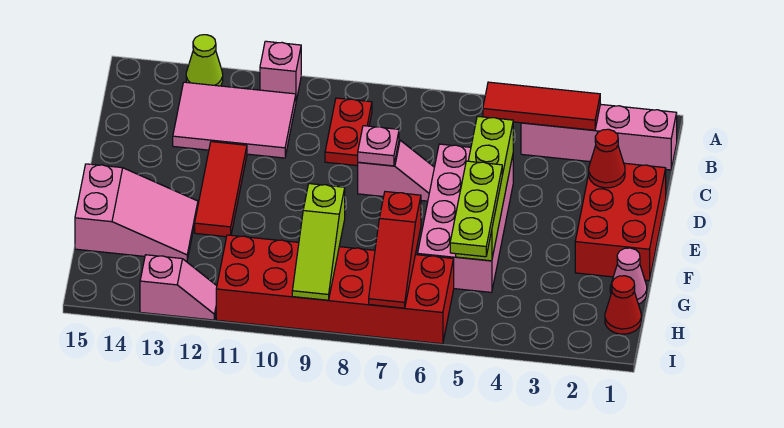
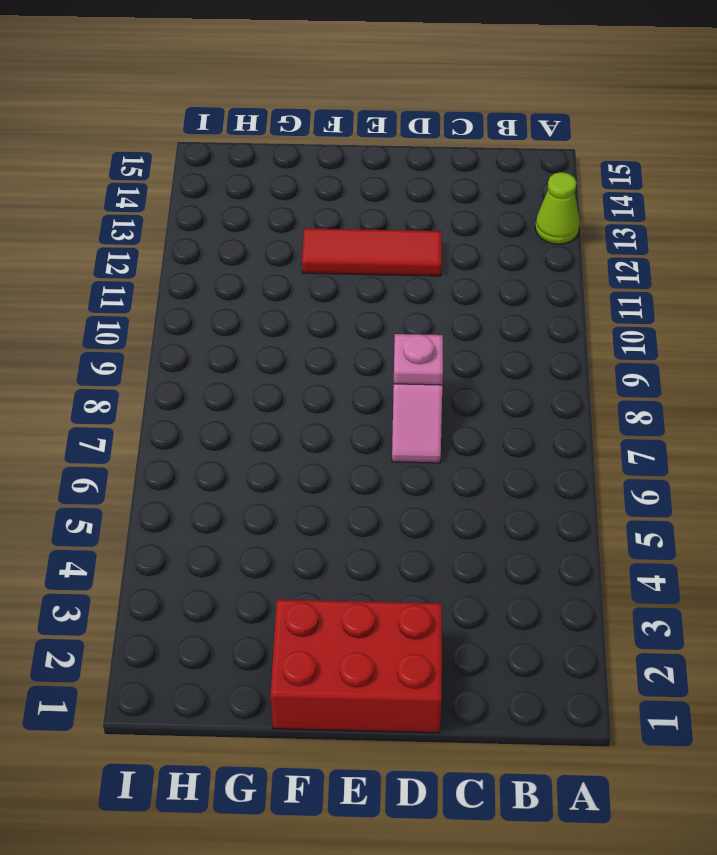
none -> pink brick A11 level 1
none -> pink brick B1:B4 level 1
none -> red plate B9:C9 level 1

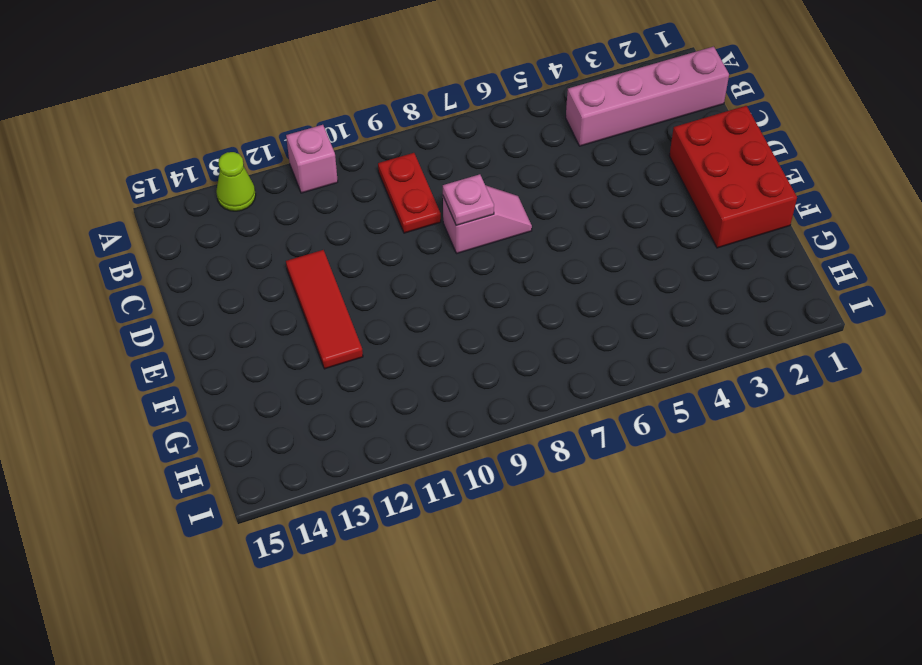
none -> pink tile B11:C13 level 1
none -> pink brick D5:G6 level 1
none -> pink slope F13:G15 level 1 top 15

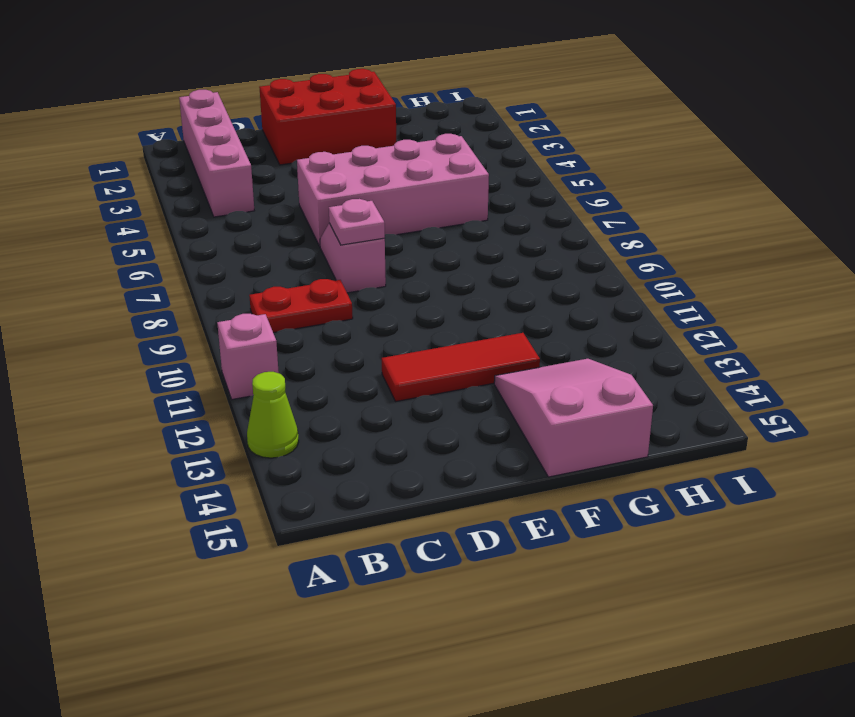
none -> pink tile B11:C13 level 1
none -> pink cone G1 level 1
none -> red cone H1 level 1

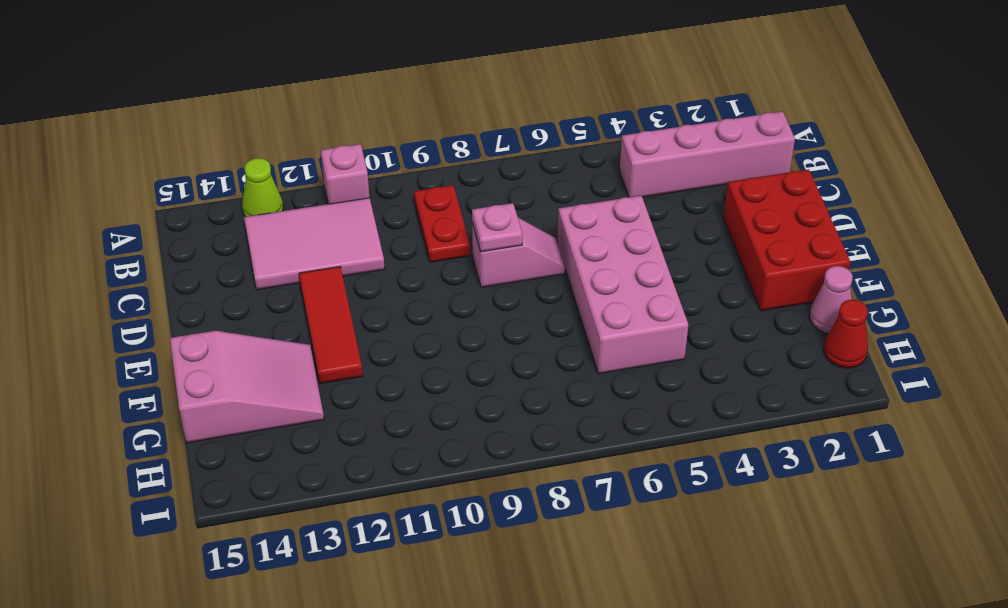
none -> red brick H6:I11 level 1
none -> pink slope I12:I13 level 1 top 13
none -> red tile B3:B5 level 2

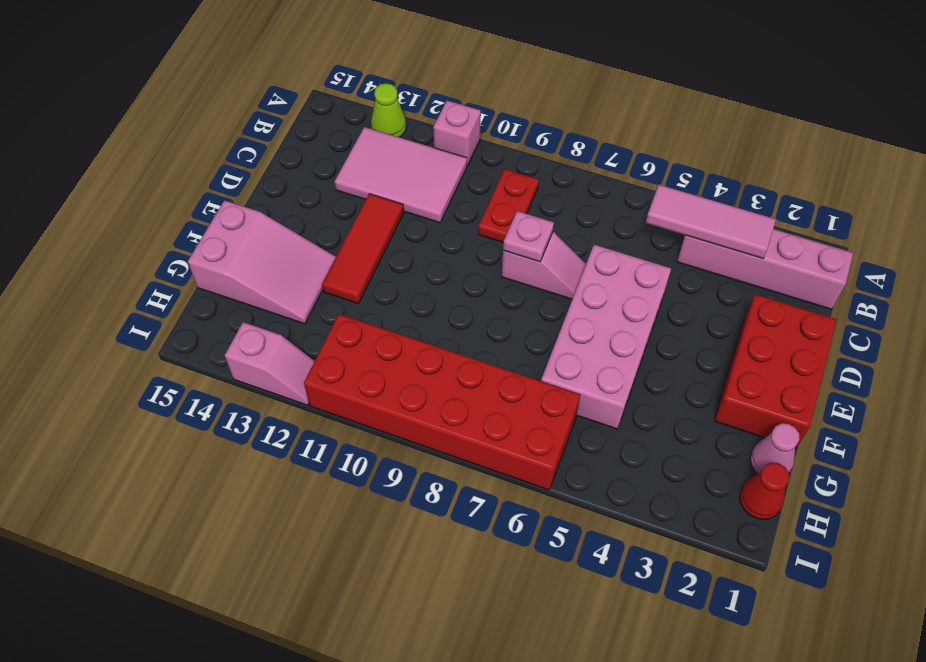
pink tile B3:B5 level 2 -> red tile B3:B5 level 2
none -> red cone D2 level 2
none -> lime brick D5:G5 level 2
none -> red slope G7:I7 level 2 top G

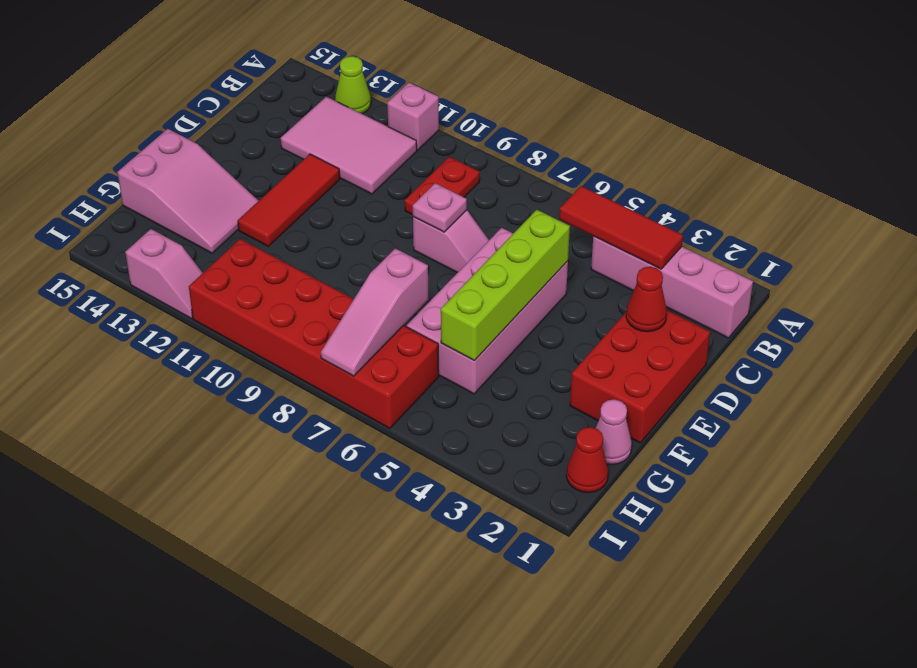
pink slope G7:I7 level 2 top G -> red slope G7:I7 level 2 top G
none -> lime slope G9:I9 level 2 top G
none -> lime plate F5:H5 level 3

